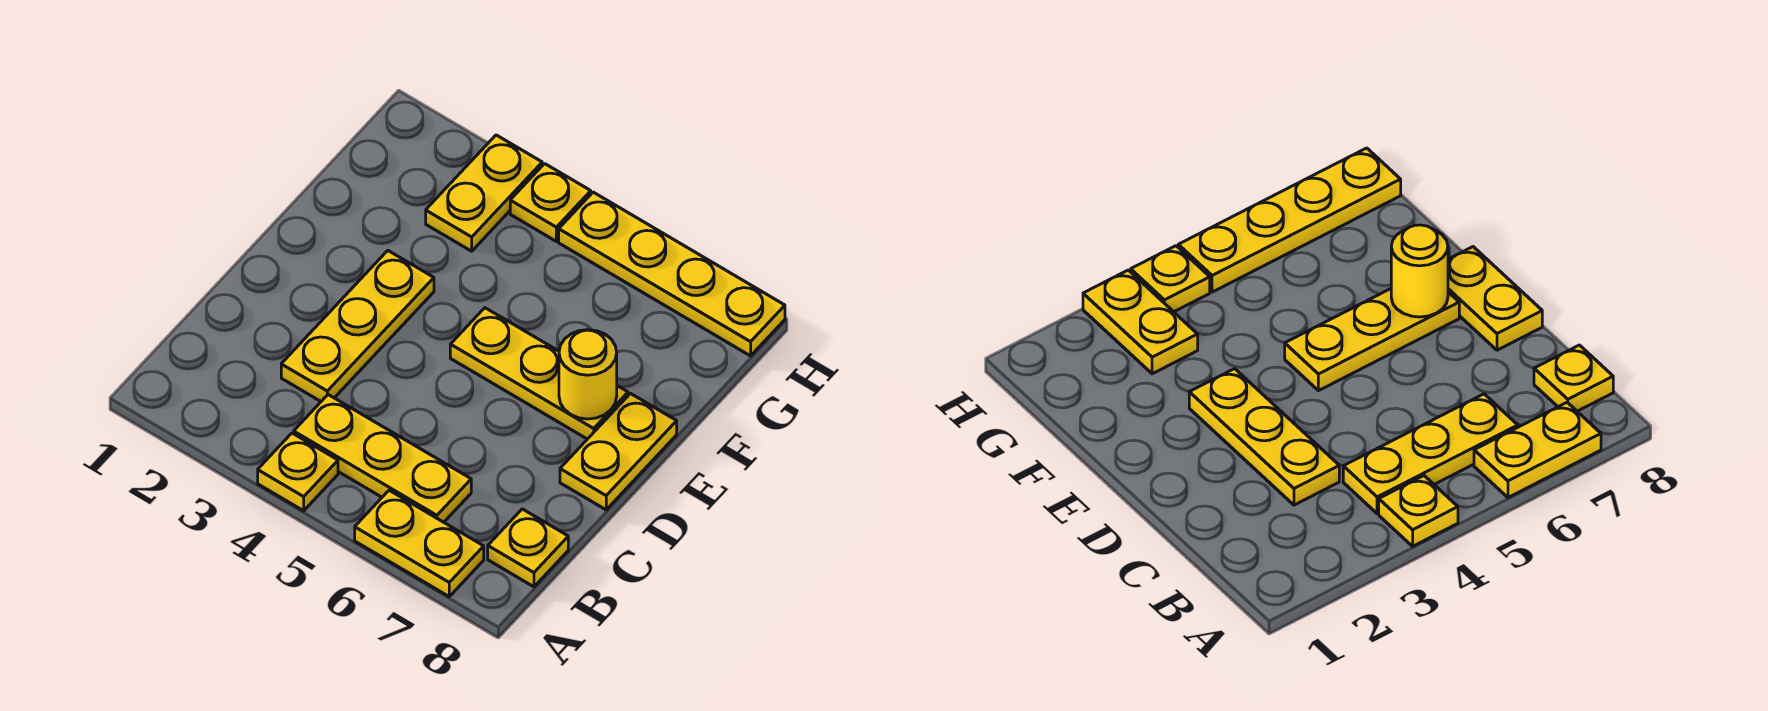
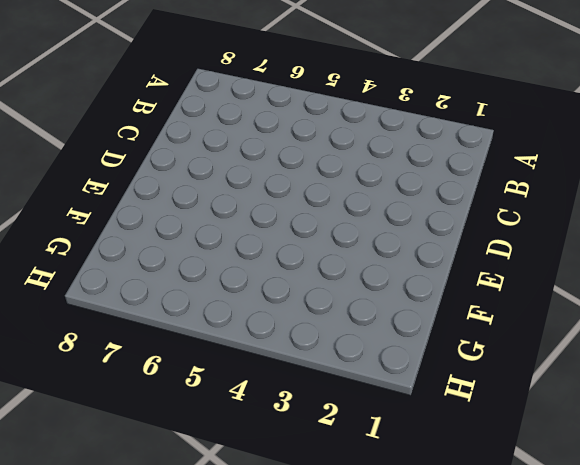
none -> yellow plate A4 level 1
none -> yellow plate A6:A7 level 1

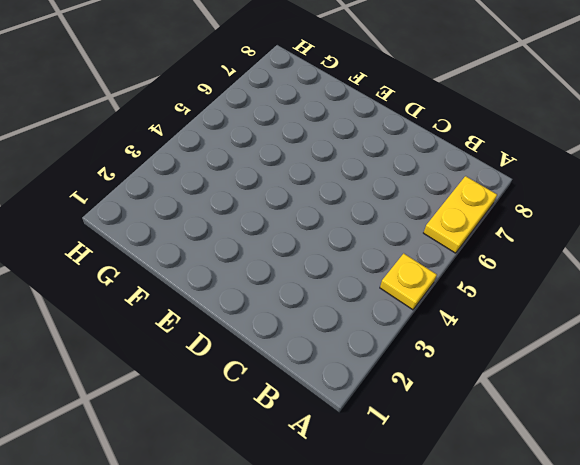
none -> yellow plate B4:B6 level 1
none -> yellow plate B8 level 1

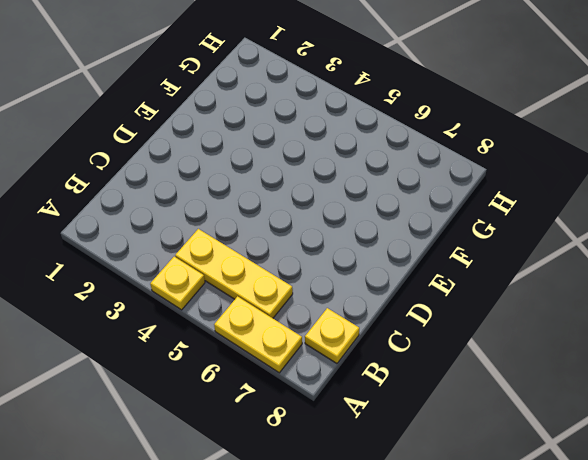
none -> yellow plate C3:E3 level 1
none -> yellow plate D8:E8 level 1

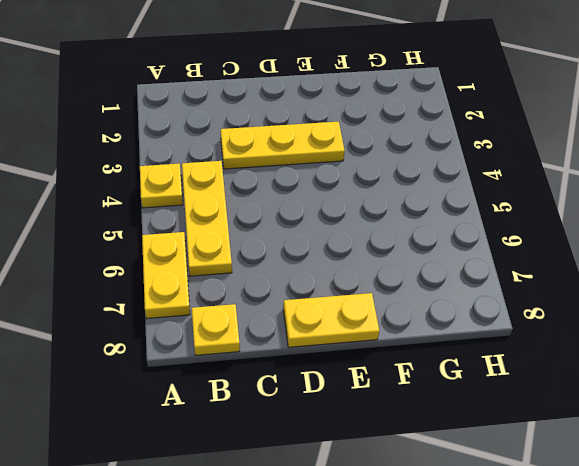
none -> yellow plate E5:E7 level 1
none -> yellow plate G3:H3 level 1

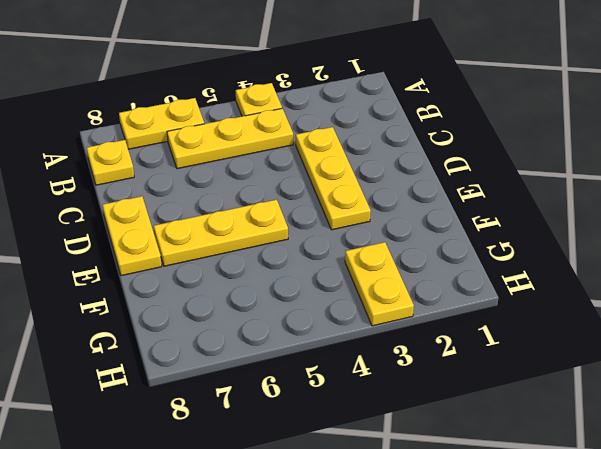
none -> yellow plate H4 level 1
none -> yellow plate H5:H8 level 1

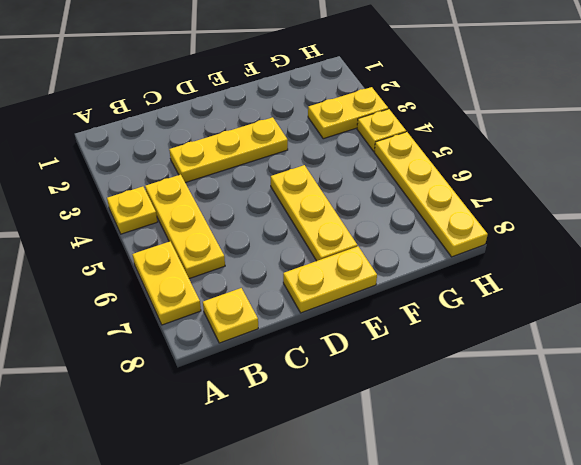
none -> yellow round brick E7 level 2

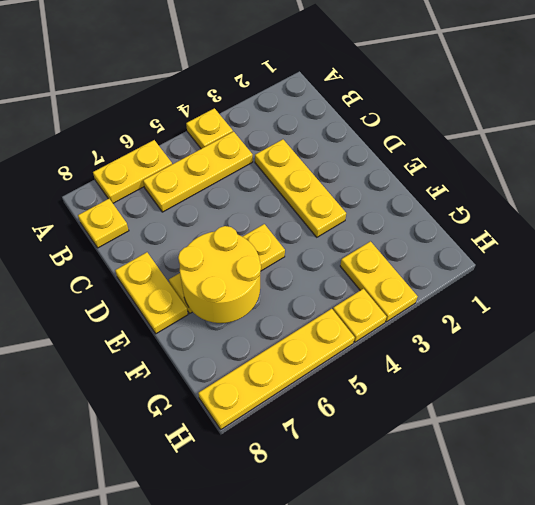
yellow round brick E6:F7 level 2 -> yellow round brick E7 level 2

